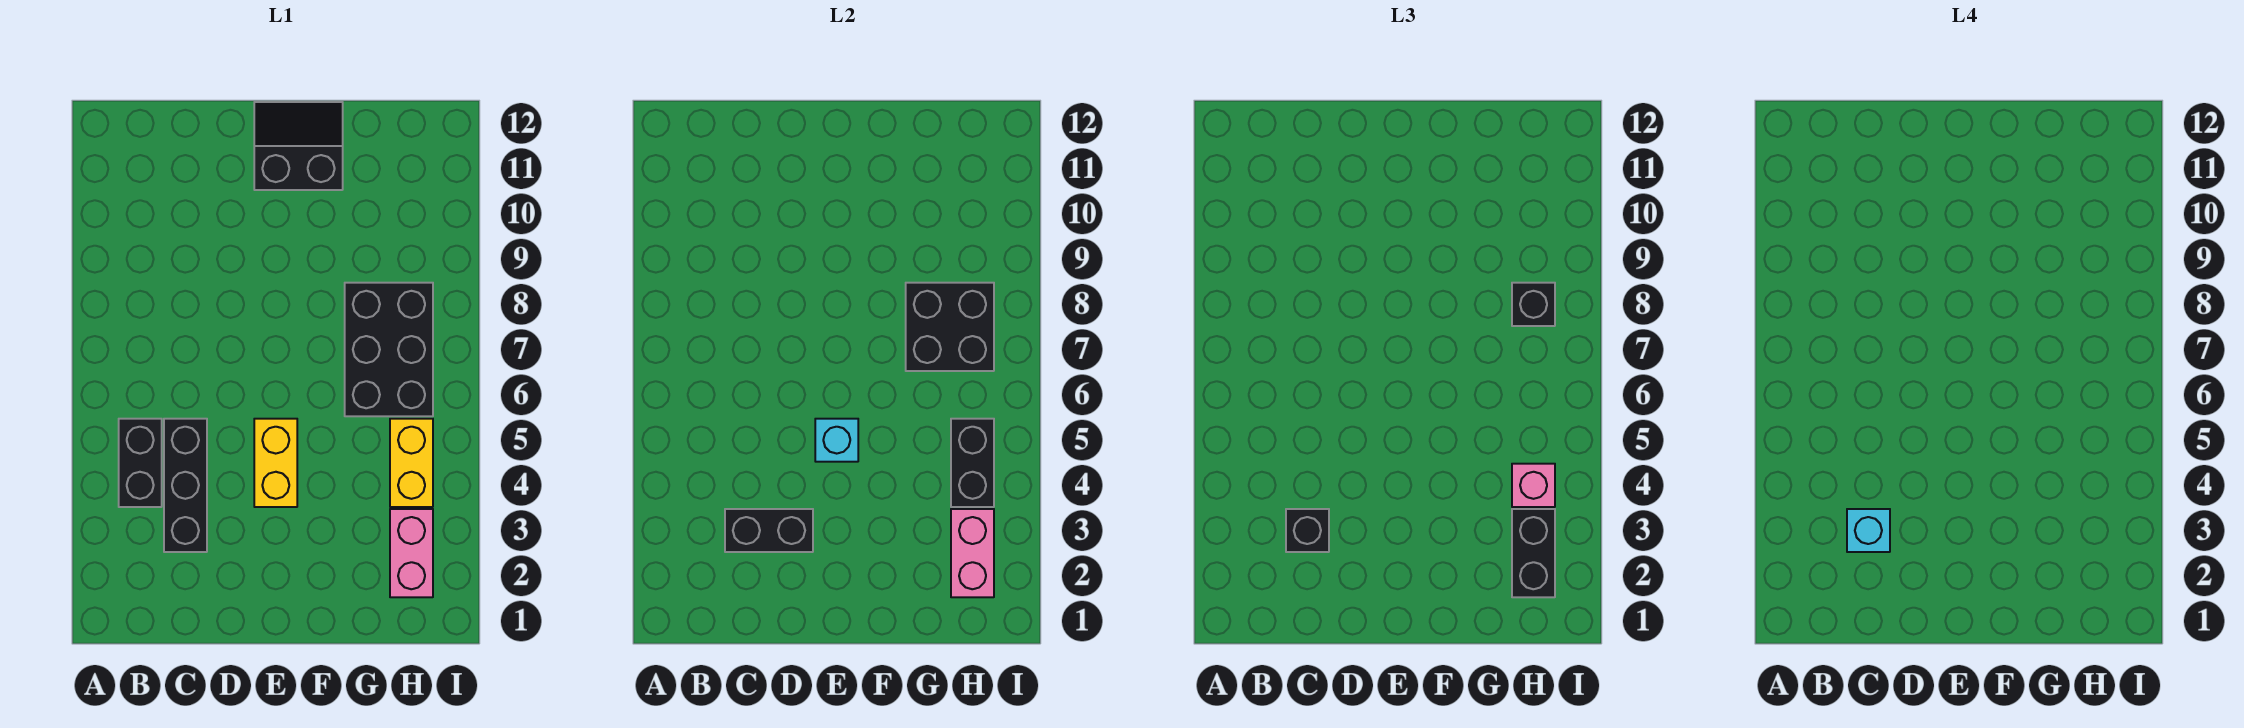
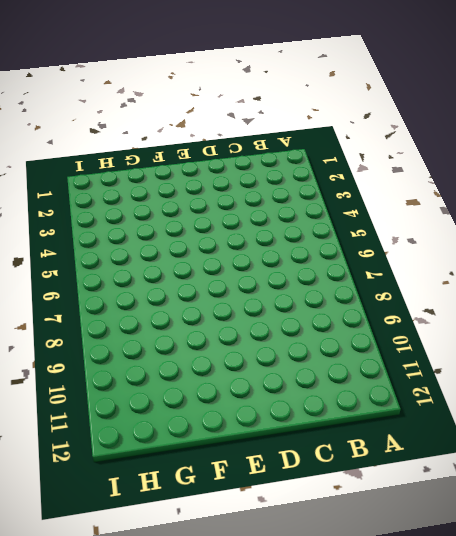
none -> black brick B4:B5 level 1
none -> black brick C3:C5 level 1
none -> yellow brick E4:E5 level 1

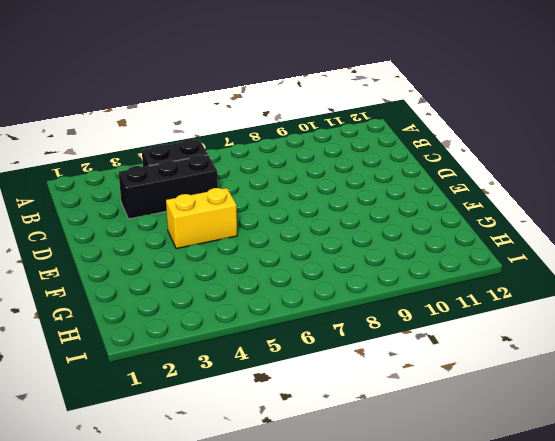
none -> black slope E11:F12 level 1 top 11
none -> black brick G6:H8 level 1
none -> pink brick H2:H3 level 1

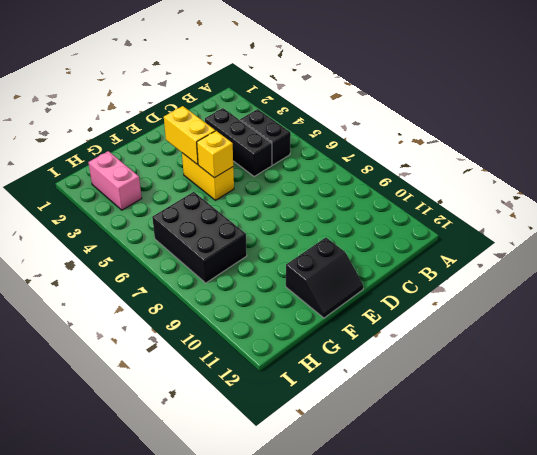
yellow brick E3:E4 level 2 -> yellow brick H4:H5 level 1
yellow brick E5 level 2 -> cyan brick E5 level 2
none -> black brick C3:D3 level 2
none -> black brick G7:H8 level 2
none -> pink brick H2:H3 level 2

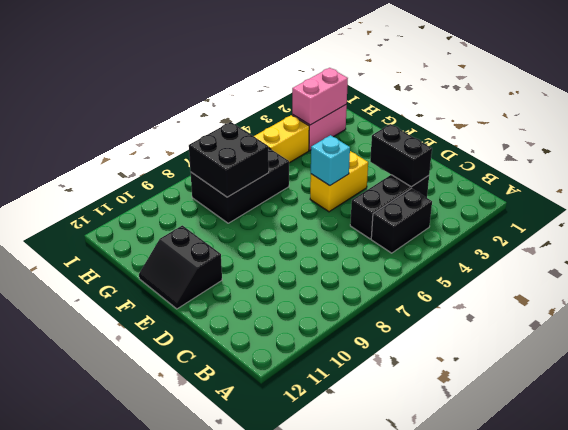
none -> black brick H4:H5 level 2
none -> black brick C3 level 3
none -> black brick H2:H3 level 3

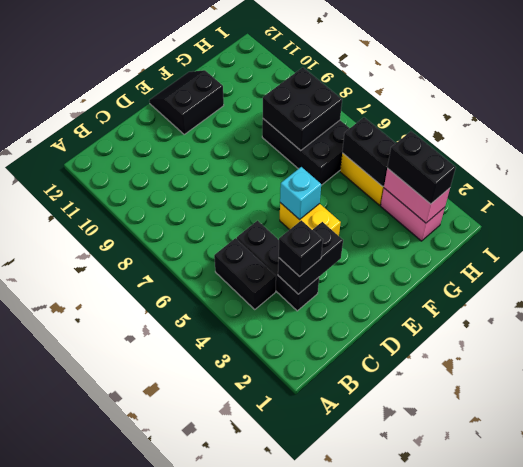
none -> pink brick H4 level 3
none -> black brick H8 level 3
none -> cyan brick C3 level 4

